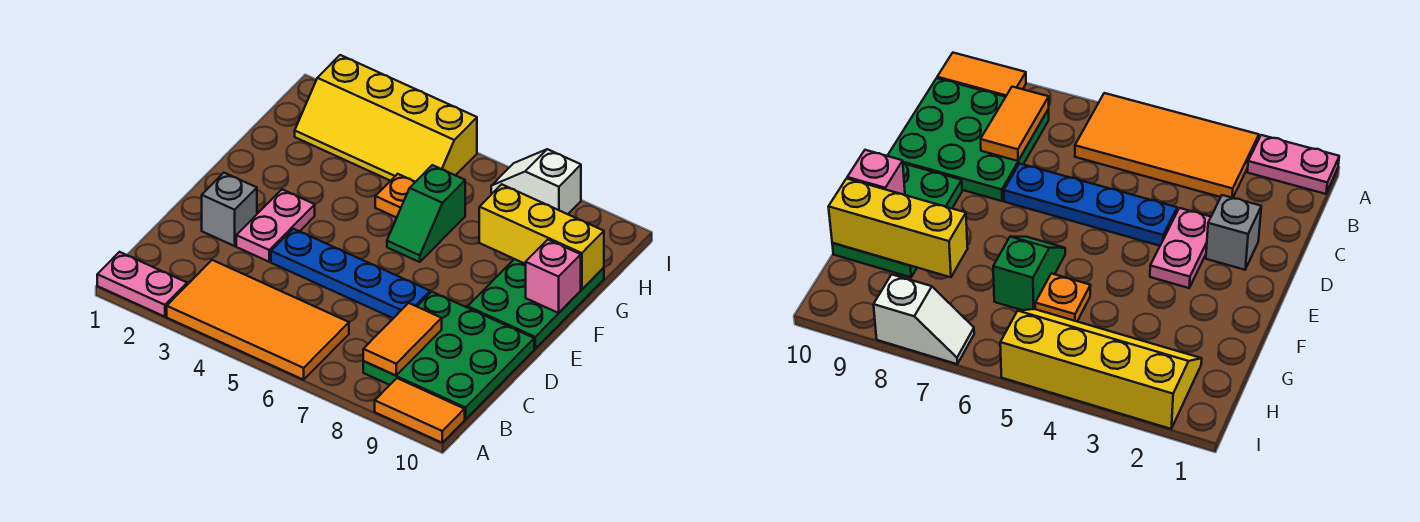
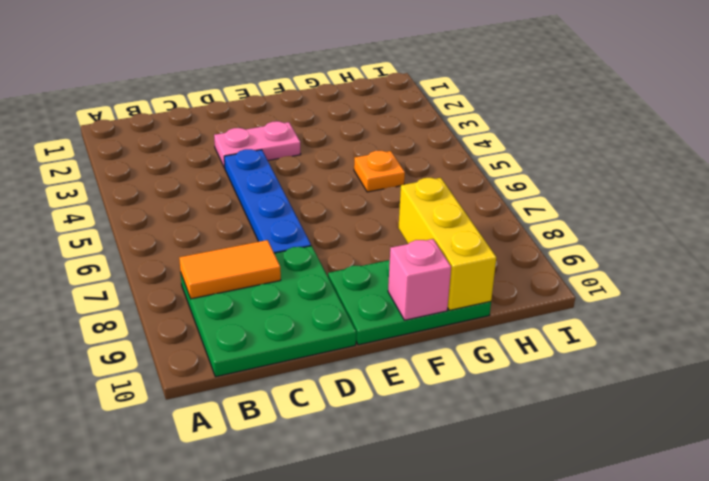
none -> pink plate A1:A2 level 1
none -> orange tile A3:B6 level 1
none -> orange tile A9:A10 level 1

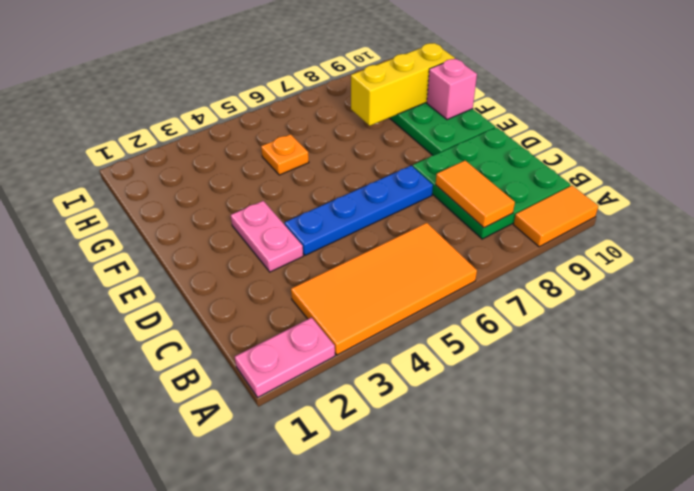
none -> grey brick D2 level 1
none -> green slope F6:G6 level 1 top G
none -> yellow slope H2:I5 level 1 top I

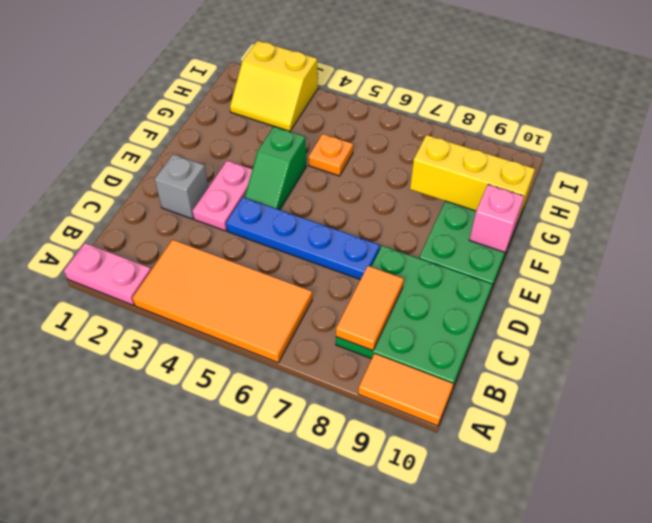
green slope E4:F4 level 1 top F -> green slope F6:G6 level 1 top G
yellow slope H2:I3 level 1 top I -> yellow slope H2:I5 level 1 top I
none -> white slope I7:I8 level 1 top 8

